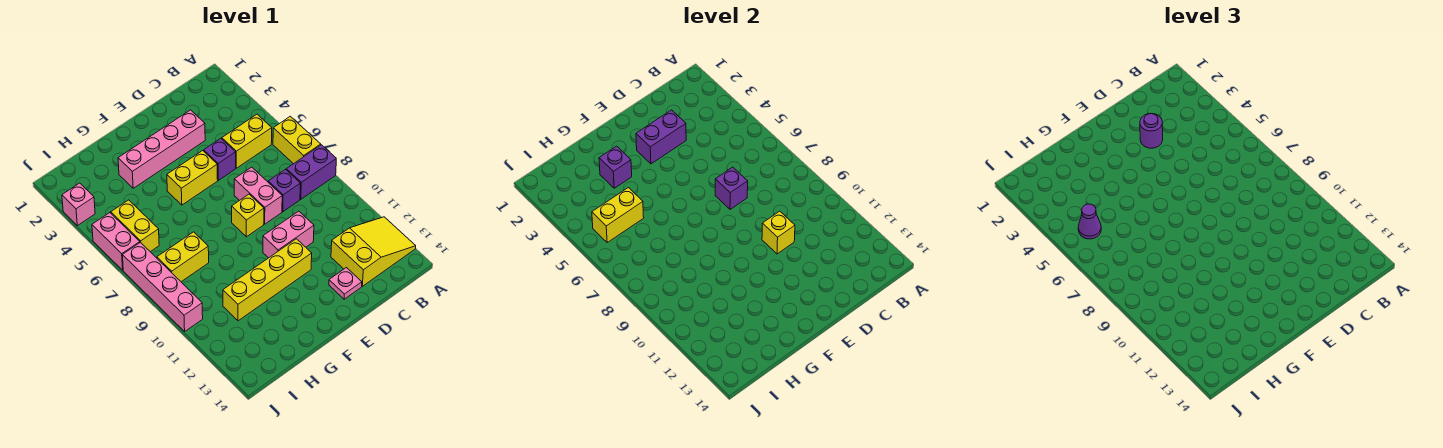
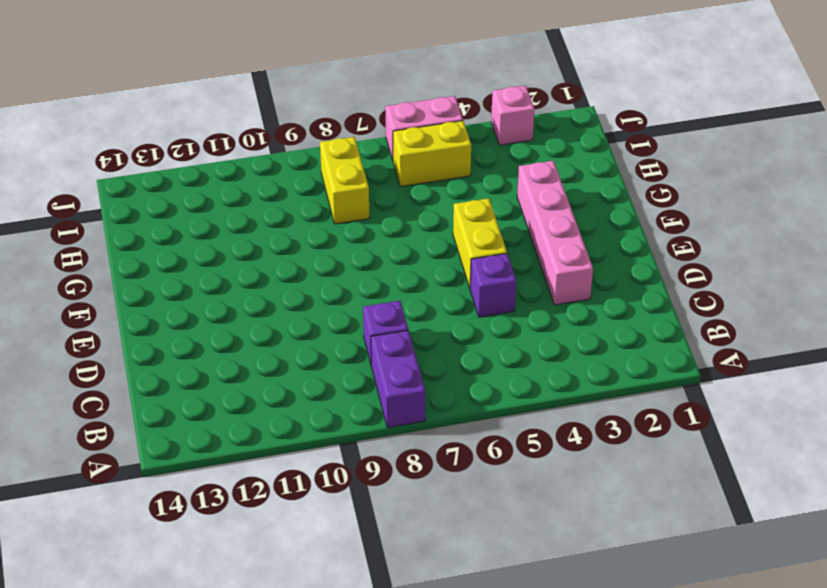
none -> yellow brick A6:A7 level 1
none -> yellow slope A12:C13 level 1 top C
none -> yellow brick B5:C5 level 1

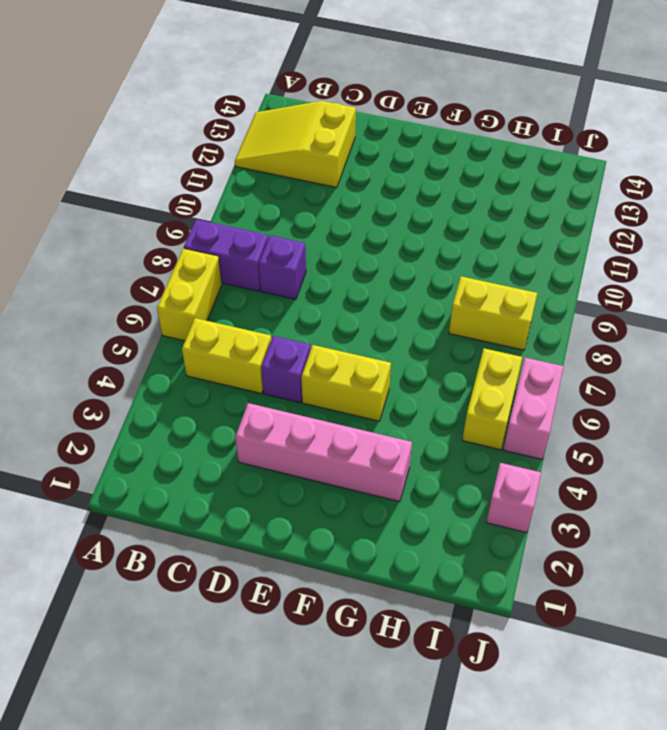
none -> pink brick D7:D8 level 1
none -> pink brick D10:E10 level 1
none -> pink plate D13 level 1

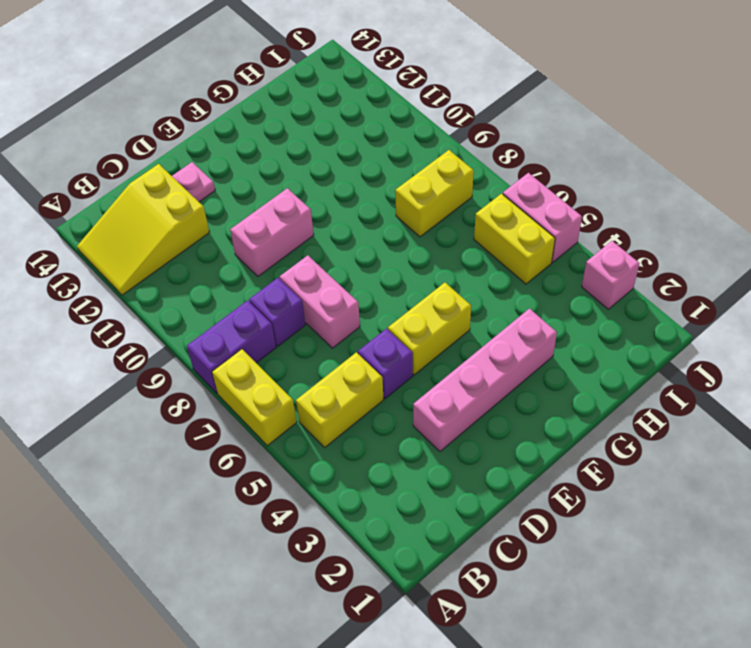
none -> yellow brick E8 level 1
none -> yellow brick E11:H11 level 1
none -> pink brick J7:J10 level 1

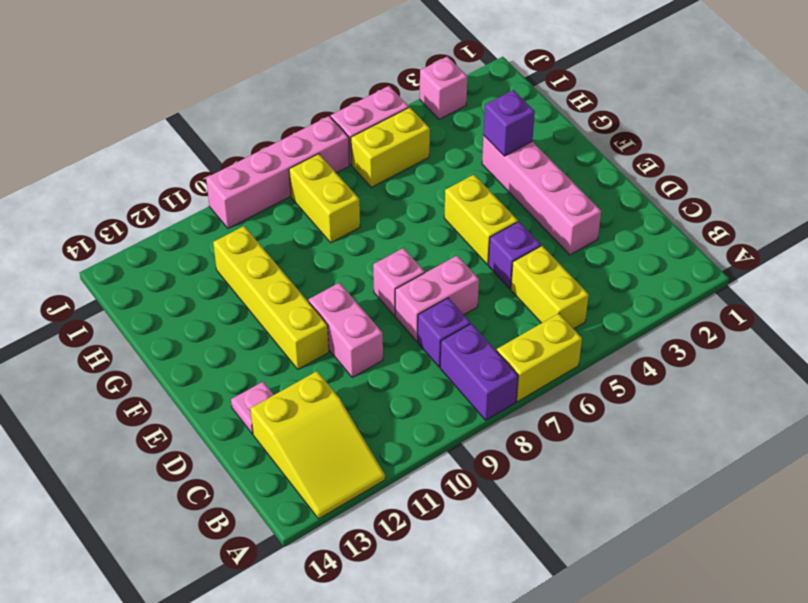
pink brick E8 level 1 -> yellow brick E8 level 1
none -> purple brick D3:E3 level 2
none -> purple brick D7 level 2
none -> yellow brick D10 level 2

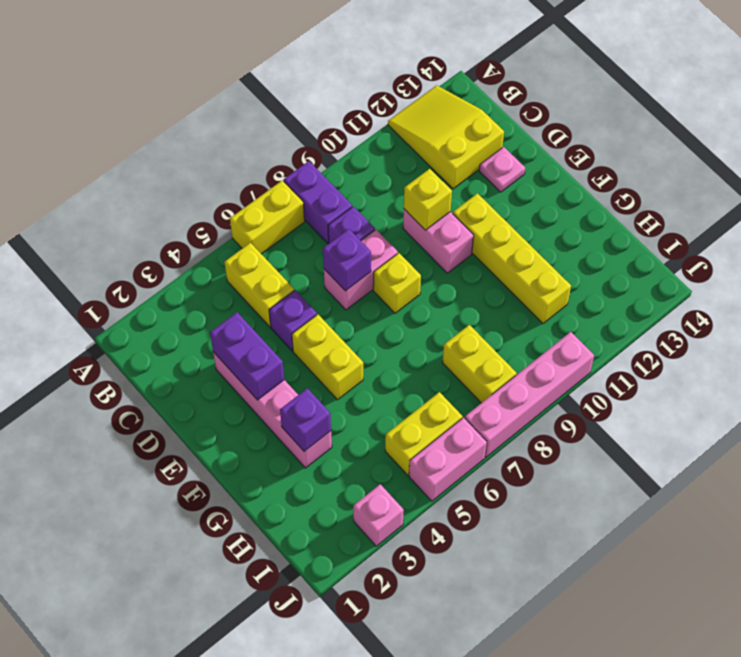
none -> yellow brick H5:I5 level 2
none -> purple round brick D3 level 3
none -> purple cone I5 level 3

